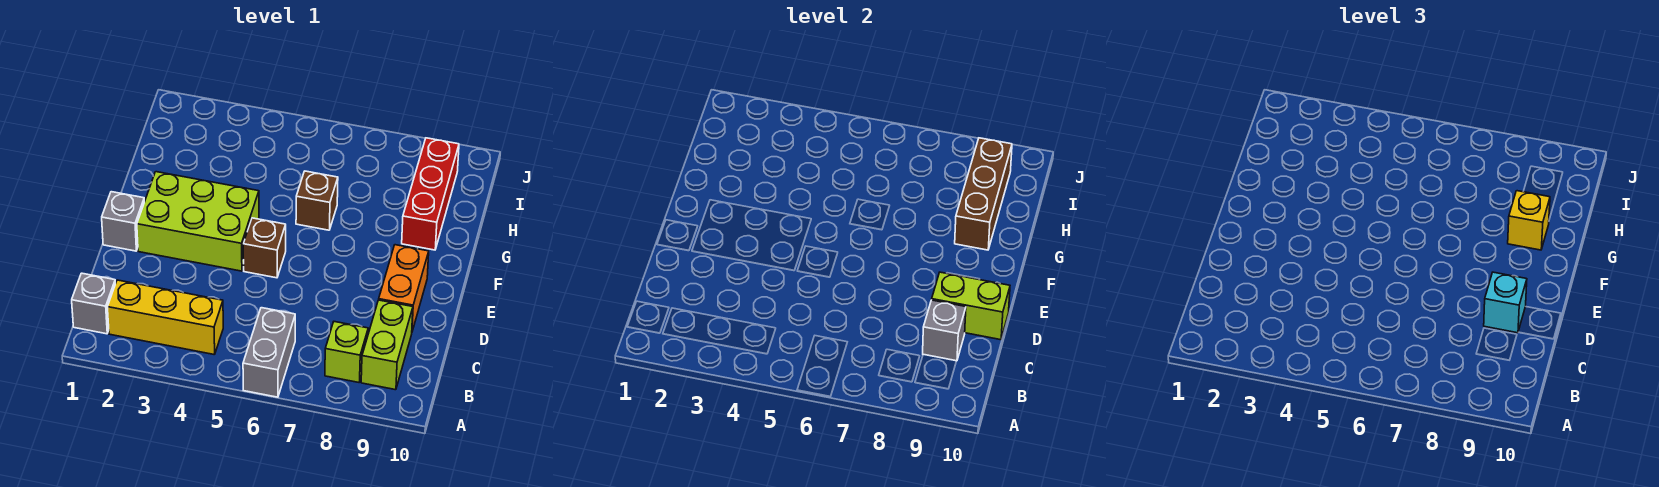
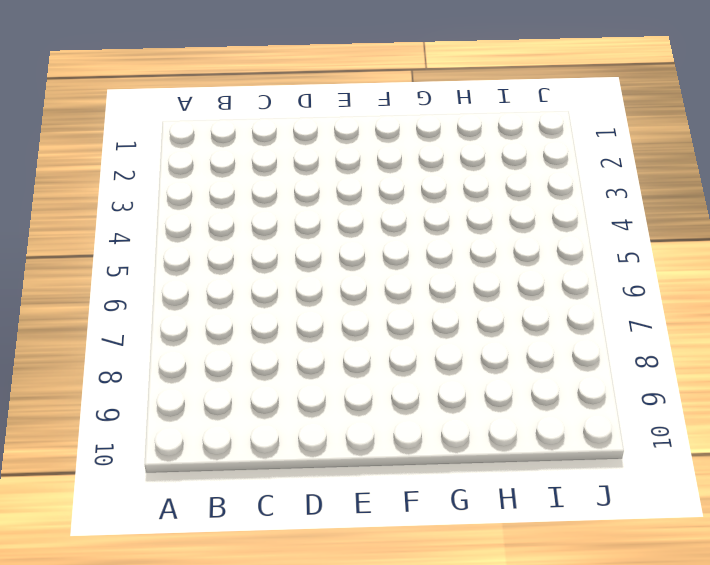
none -> grey brick A6:B6 level 1
none -> grey brick B1 level 1
none -> yellow brick B2:B4 level 1

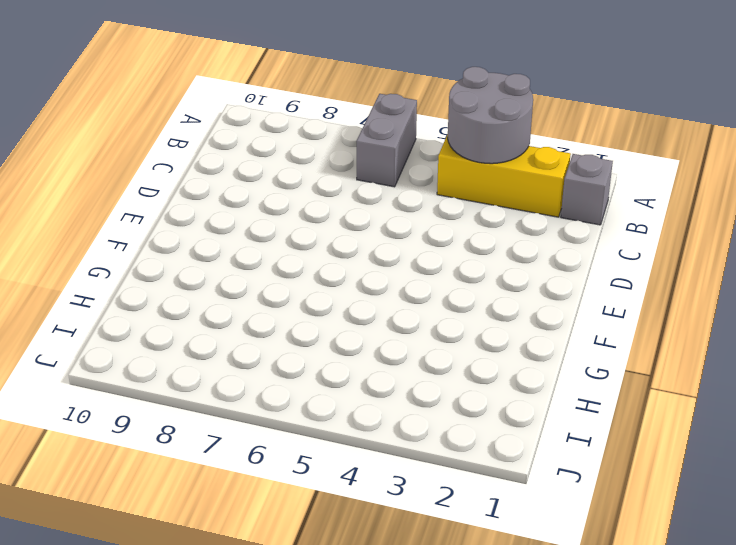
grey round brick A3:B4 level 2 -> none
none -> lime brick B8 level 1
none -> lime brick B9:C9 level 1
none -> orange brick D9:E9 level 1

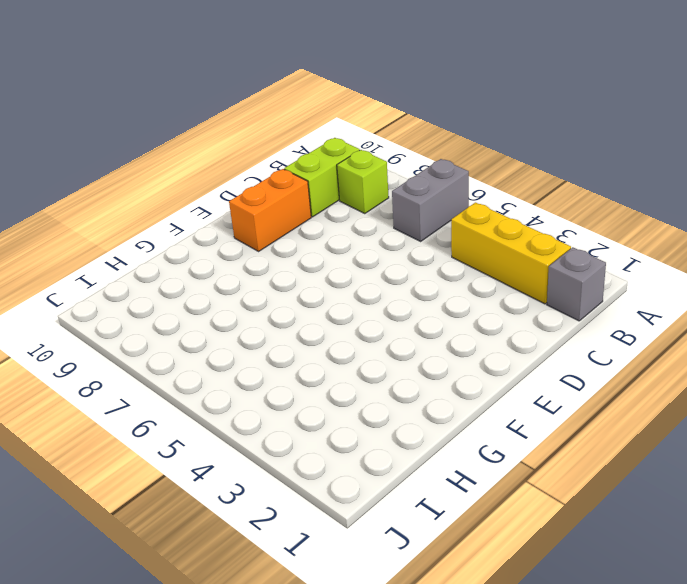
none -> grey brick E1 level 1
none -> lime brick E2:F4 level 1
none -> brown brick E5 level 1

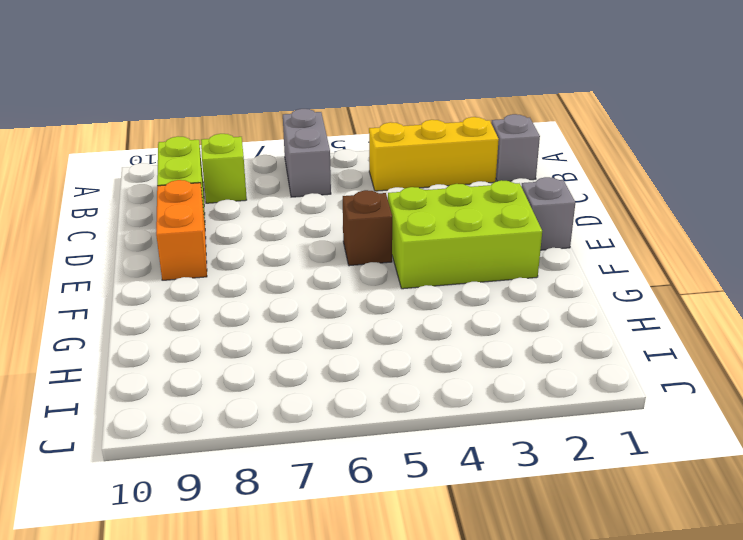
none -> brown brick G6 level 1
none -> red brick G9:I9 level 1
none -> grey brick C9 level 2

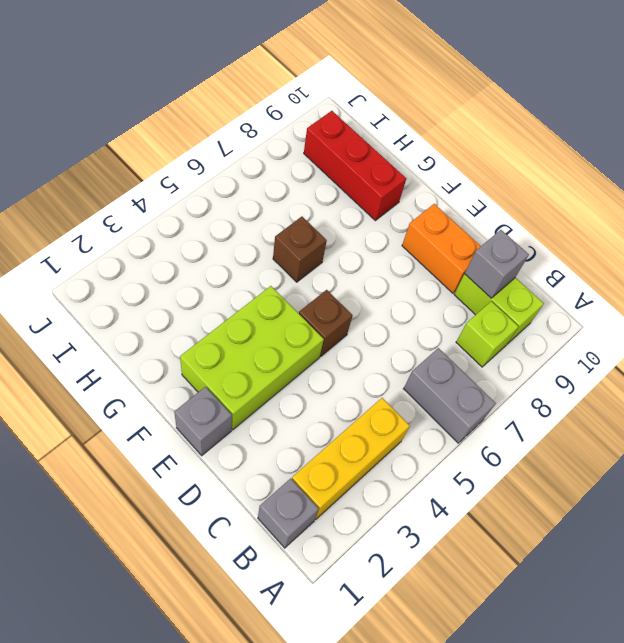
none -> lime brick D9:D10 level 2
none -> brown brick G9:I9 level 2
none -> cyan brick D9 level 3

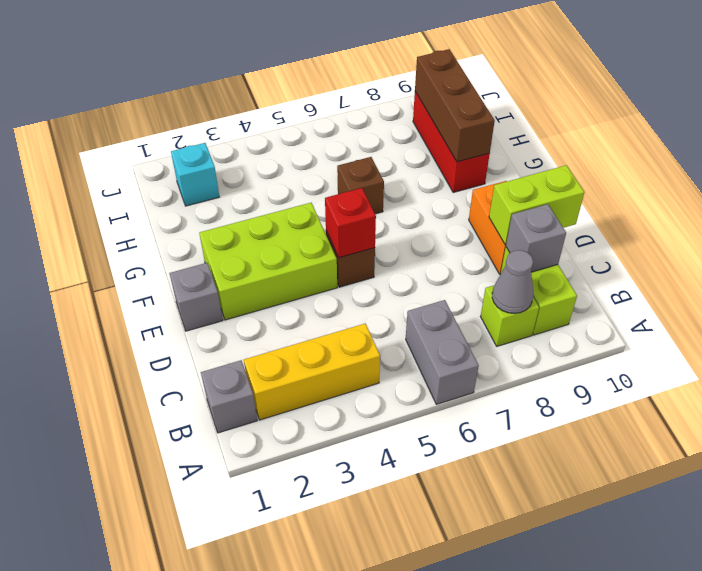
grey cone B8 level 2 -> none
red brick E5 level 2 -> none
cyan brick I2 level 1 -> cyan brick D9 level 3
none -> yellow brick G9 level 3

